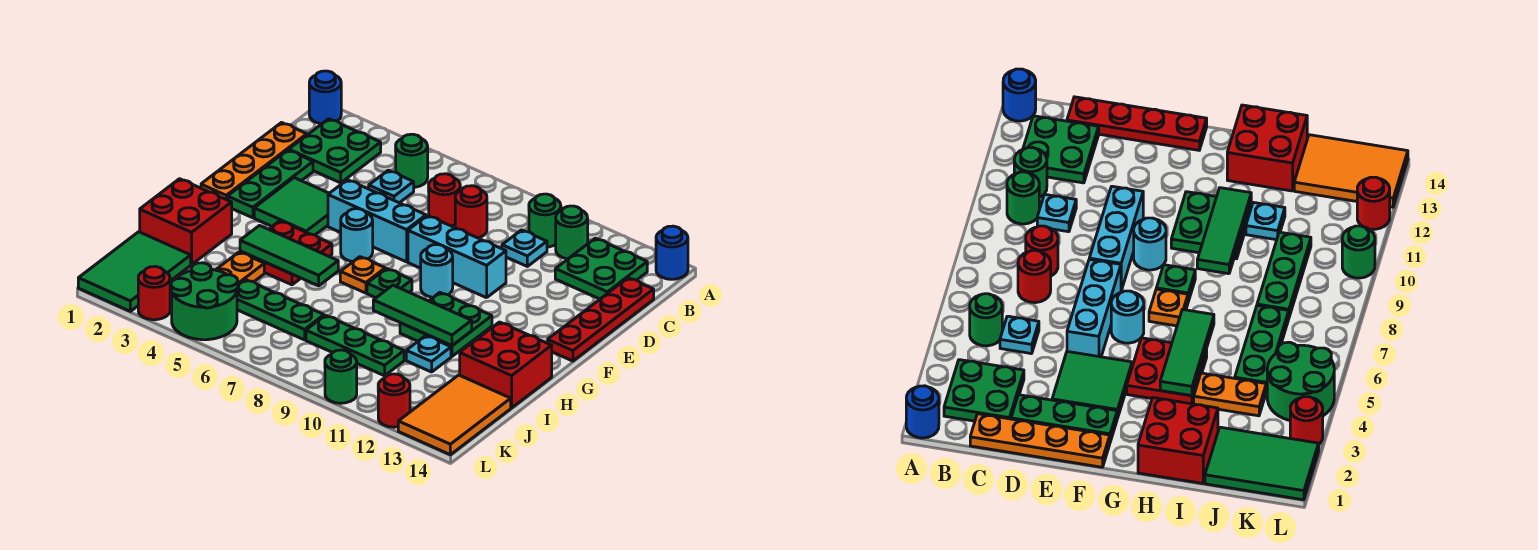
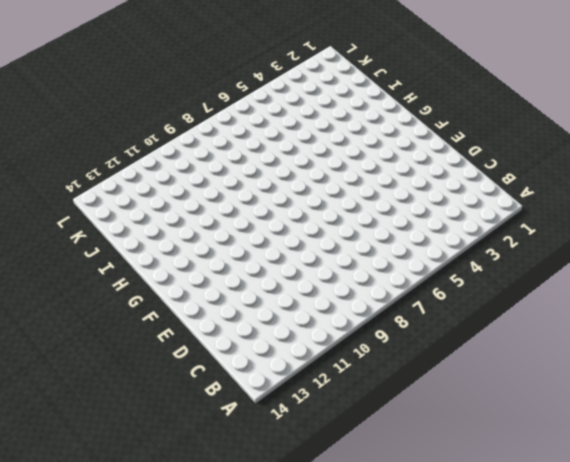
none -> blue round brick A1 level 1
none -> blue round brick A14 level 1
none -> green plate B2:C3 level 1
none -> green round brick B5 level 1

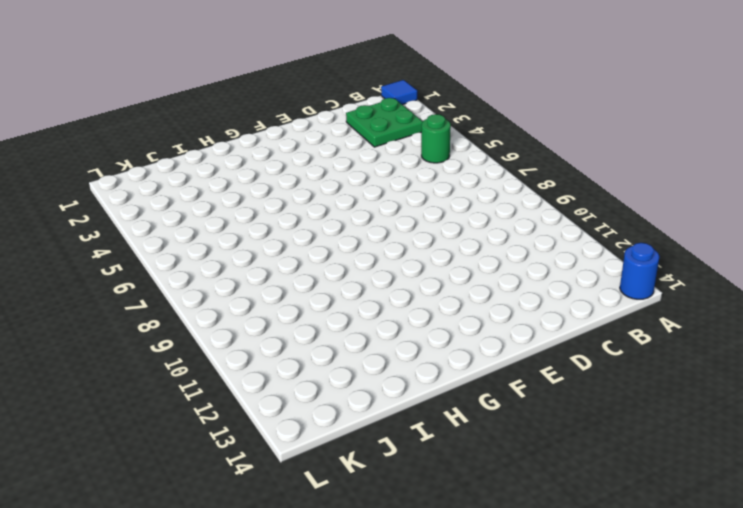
blue tile A1 level 1 -> blue round brick A1 level 1
none -> green round brick B10 level 1
none -> green round brick B11 level 1
none -> green plate B12:C13 level 1
none -> orange plate C1:F1 level 1

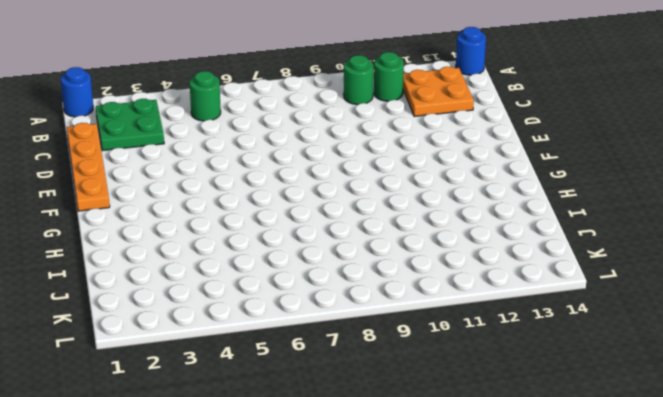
orange plate B12:C13 level 1 -> green plate B12:C13 level 1
none -> cyan plate C5 level 1
none -> red round brick C7 level 1
none -> red round brick C8 level 1
none -> cyan plate C10 level 1

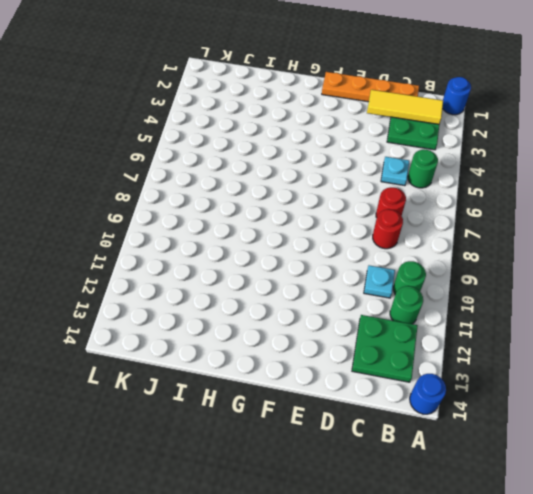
yellow tile B2:D2 level 2 -> none
none -> red plate C14:F14 level 1
none -> green plate D2:F2 level 1
none -> green tile E3:F4 level 1
none -> cyan brick E5:E7 level 1

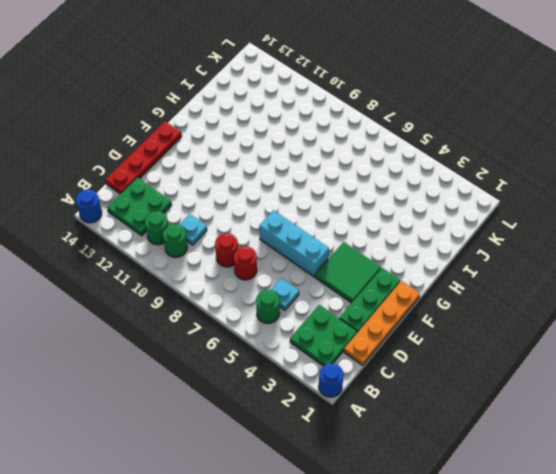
none -> cyan brick E8:E10 level 1
none -> cyan round brick F6 level 1
none -> cyan round brick F9 level 1
none -> red plate G4:H5 level 1

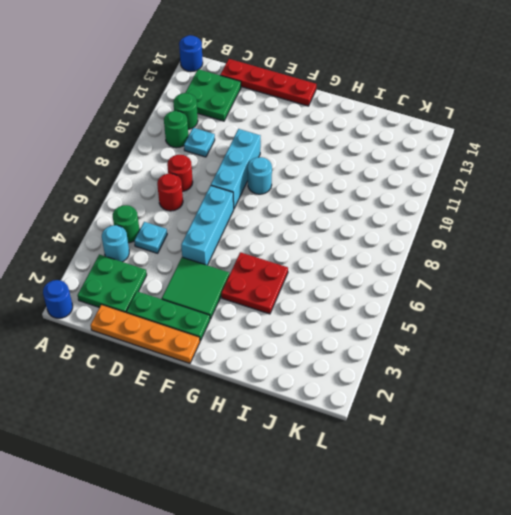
cyan round brick B4 level 1 -> cyan round brick F6 level 1
none -> orange plate G7 level 1
none -> green plate G8 level 1
none -> green plate G10:H11 level 1
none -> red brick H1:I2 level 1

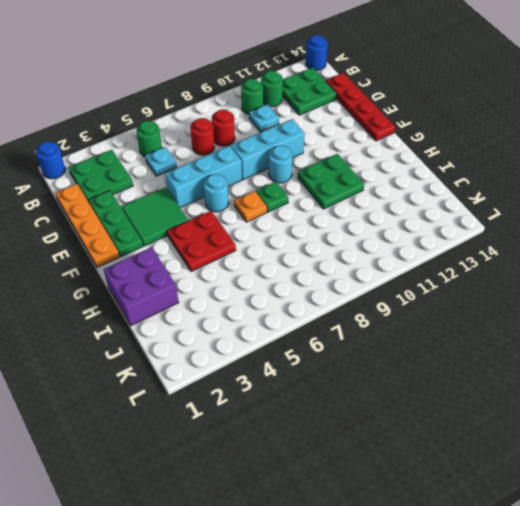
purple brick H1:I2 level 1 -> red brick H1:I2 level 1
none -> red brick H13:I14 level 1
none -> orange plate I4:J4 level 1
none -> cyan plate I11 level 1
none -> green tile J1:L2 level 1

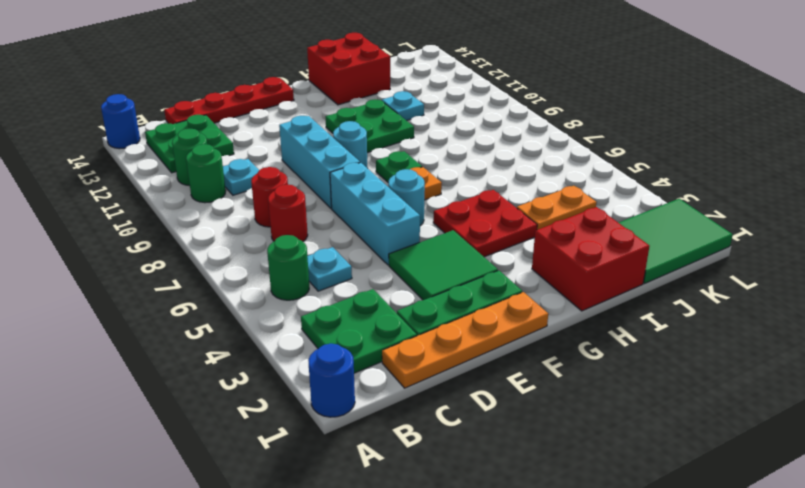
none -> green plate J5:J7 level 1
none -> green plate J8:J10 level 1
none -> orange tile J13:L14 level 1
none -> green round brick K4:L5 level 1

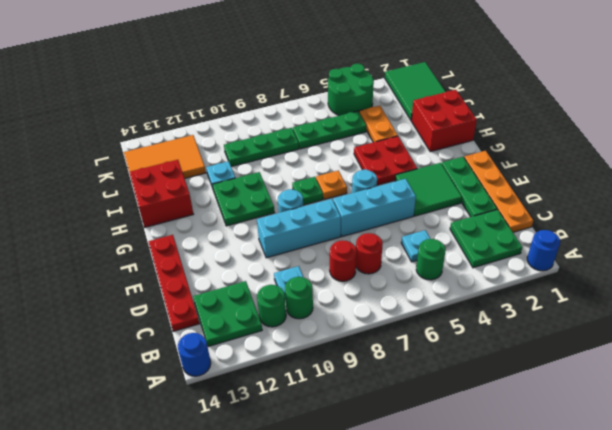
orange tile J12:K14 level 1 -> orange tile J13:L14 level 1
none -> red round brick L3 level 1
none -> green round brick L10 level 1
none -> red round brick L12 level 1
none -> green tile H4:H6 level 2

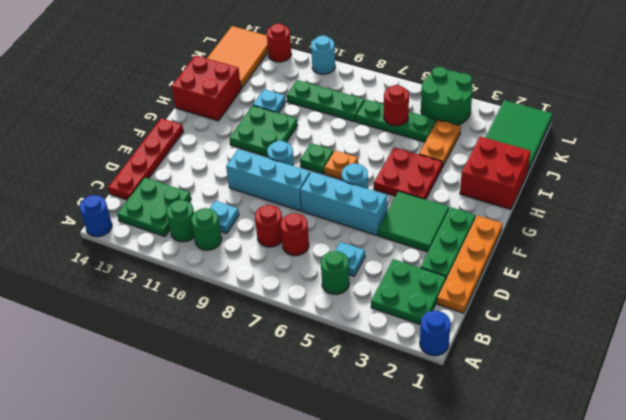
red round brick J6 level 2 -> red round brick L3 level 1
cyan round brick L10 level 1 -> green round brick L10 level 1
none -> green tile H4:H6 level 2
none -> green tile H9:H11 level 2

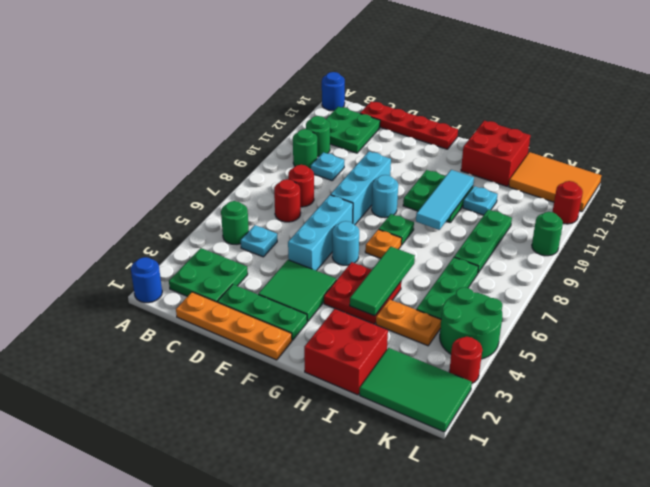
cyan tile H9:H11 level 2 -> green tile H9:H11 level 2

